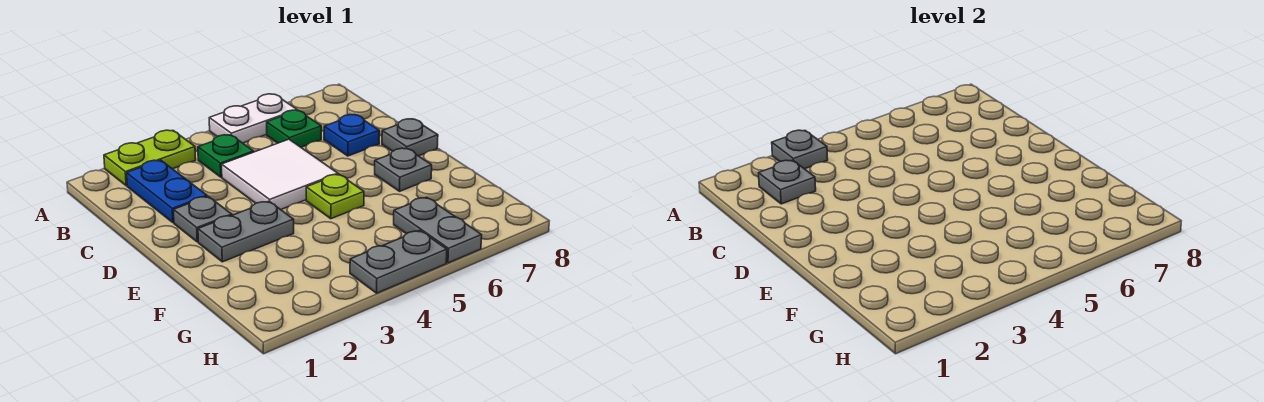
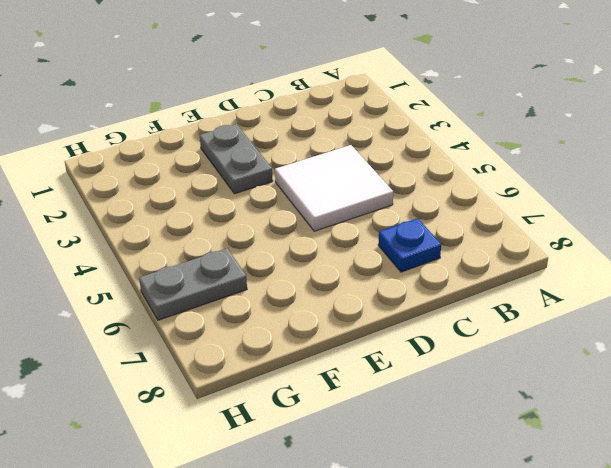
none -> lime plate A2:A3 level 1
none -> white plate A5:A6 level 1
none -> blue plate B2:C2 level 1

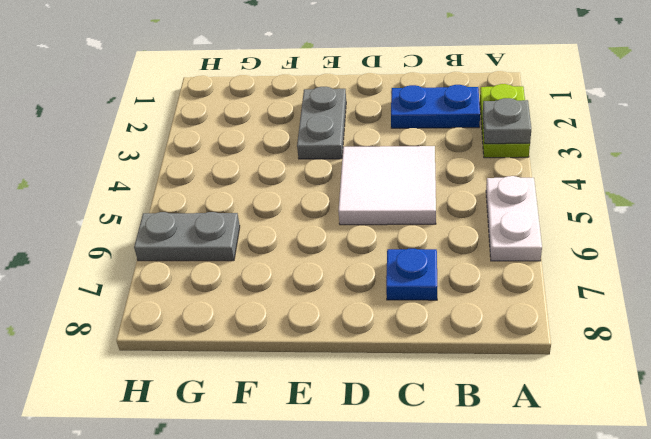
none -> green plate B4 level 1
none -> green plate B6 level 1
none -> grey plate D2 level 1

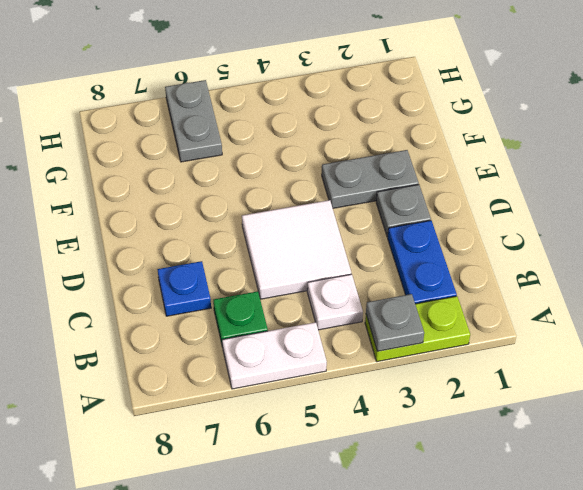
white plate B4 level 1 -> green plate B4 level 1
none -> grey plate D8 level 1
none -> lime plate E5 level 1
none -> grey plate E7 level 1

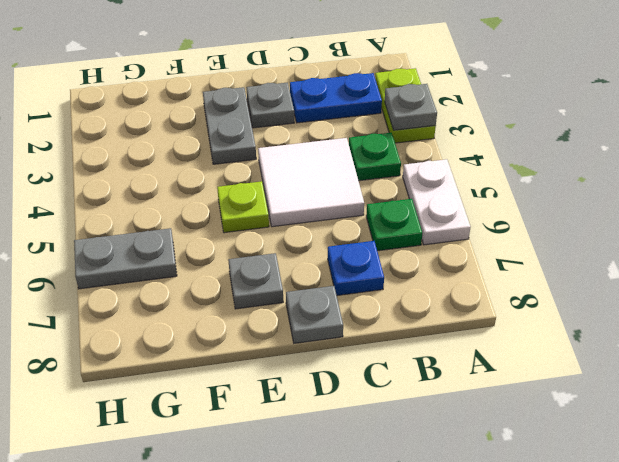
none -> grey plate H4:H5 level 1
none -> grey plate B2 level 2

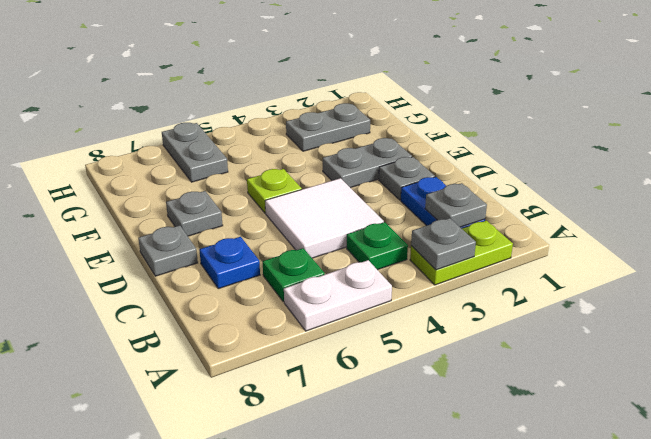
grey plate G2:G3 level 1 -> grey plate H4:H5 level 1

